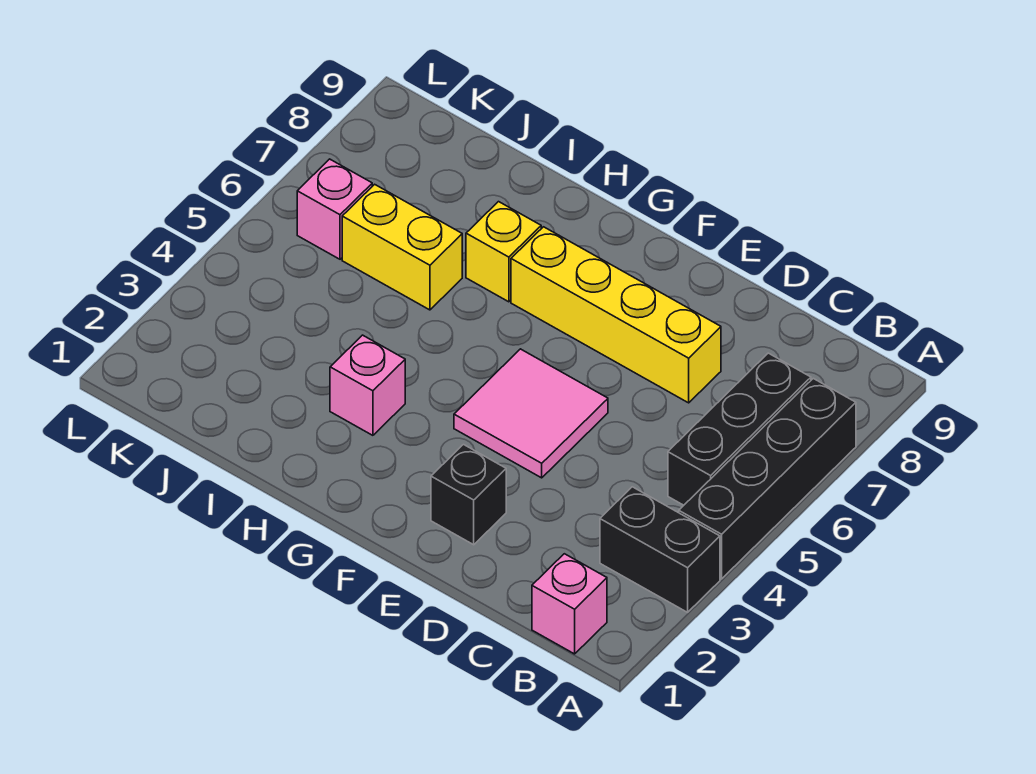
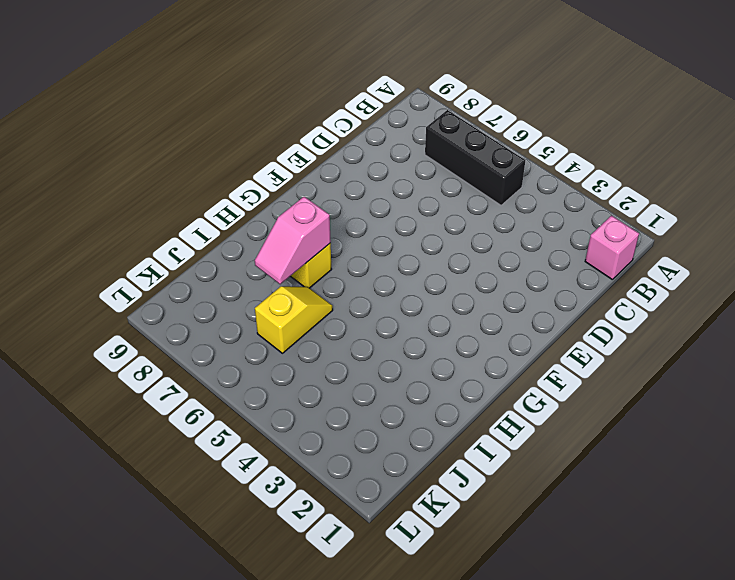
pink slope H7:I7 level 2 top H -> none
yellow slope I6:J6 level 1 top J -> yellow brick I6:J6 level 1
none -> black brick A3:B3 level 1
none -> black brick A4:A7 level 1

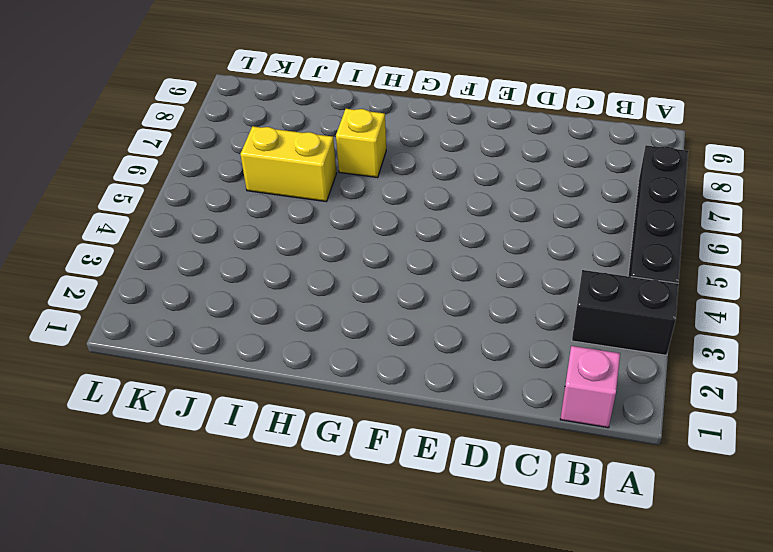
none -> black brick B5:B7 level 1
none -> yellow brick D7:G7 level 1

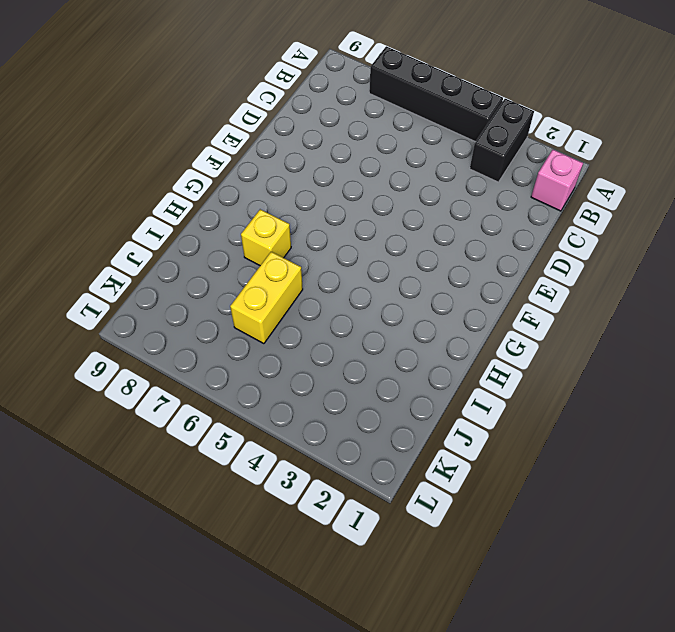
none -> black brick B5:B7 level 1
none -> yellow brick D7:G7 level 1

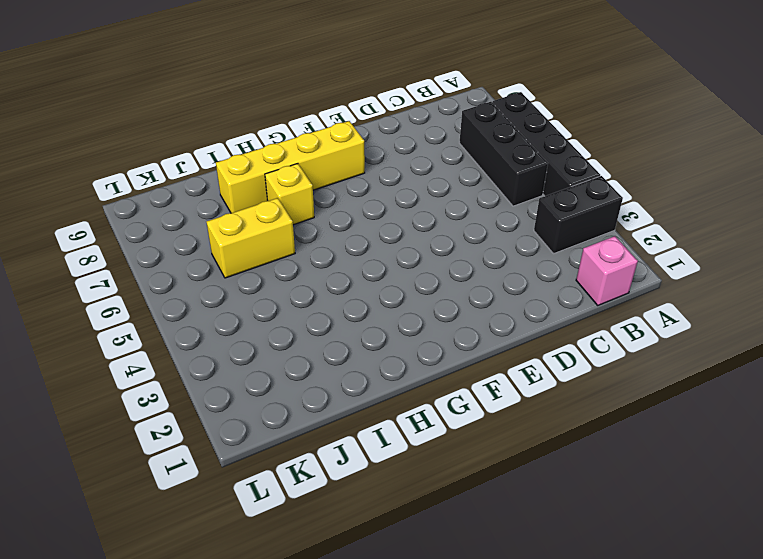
yellow brick F8:I8 level 1 -> yellow brick D7:G7 level 1
none -> black brick E2 level 1
none -> pink tile E4:F5 level 1

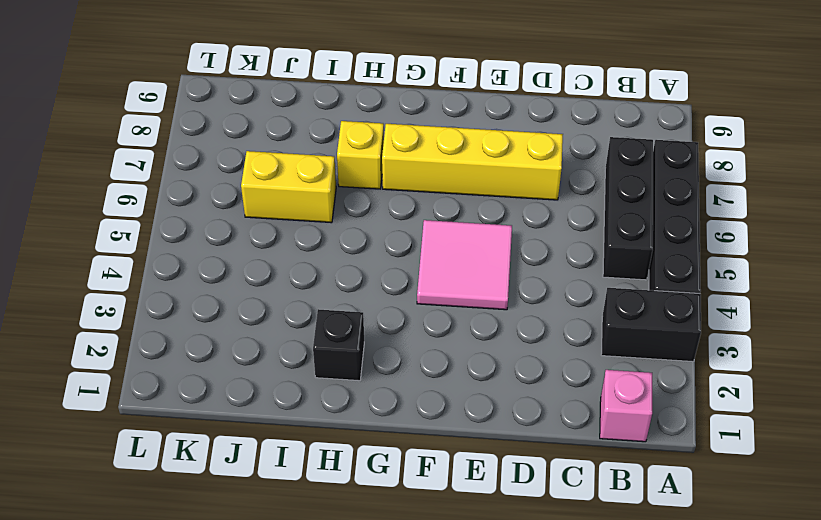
black brick H2 level 1 -> black brick E2 level 1
none -> pink brick H3 level 1
none -> pink brick K6 level 1

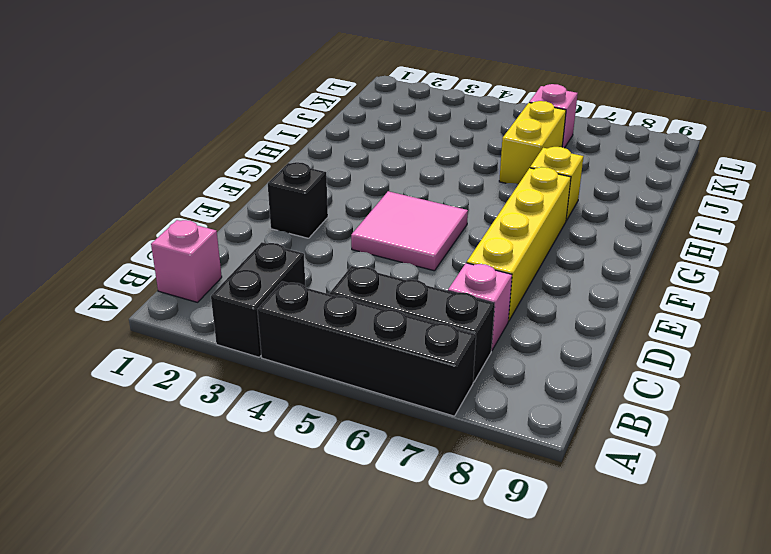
pink brick C7 level 1 -> pink brick H3 level 1

